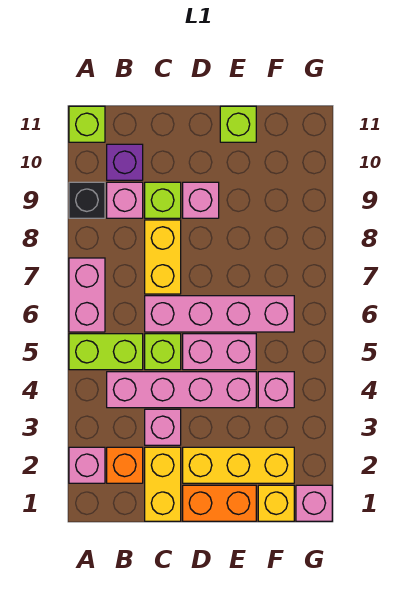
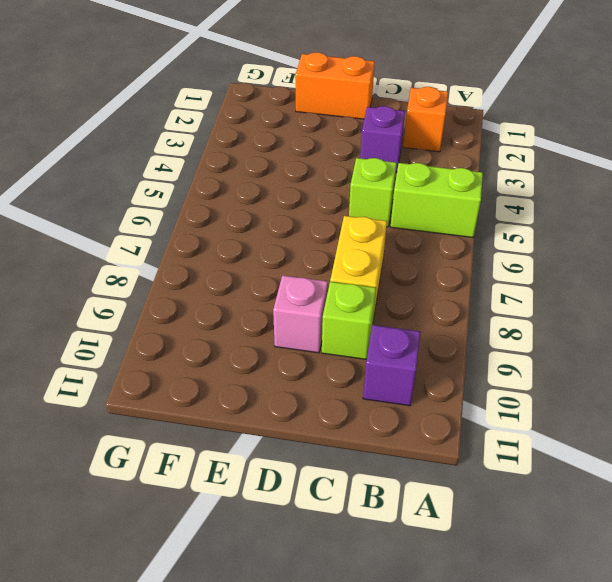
purple brick C3 level 1 -> pink brick C3 level 1
none -> pink brick A2 level 1
none -> pink brick A6:A7 level 1
none -> black brick A9 level 1

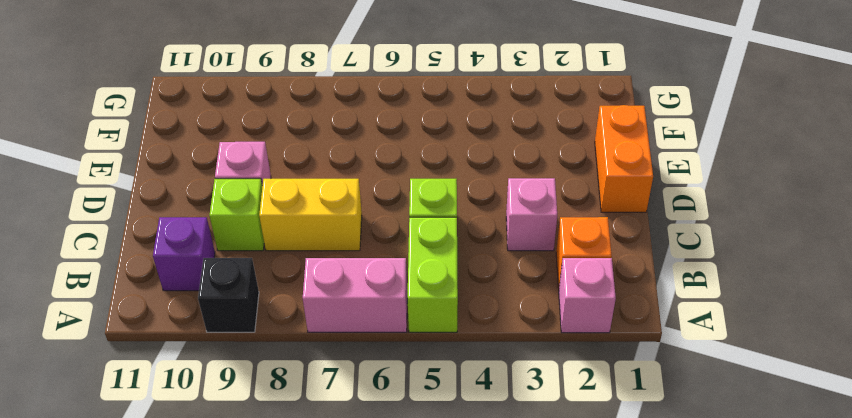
none -> lime brick A11 level 1
none -> pink brick B4:E4 level 1
none -> pink brick B9 level 1

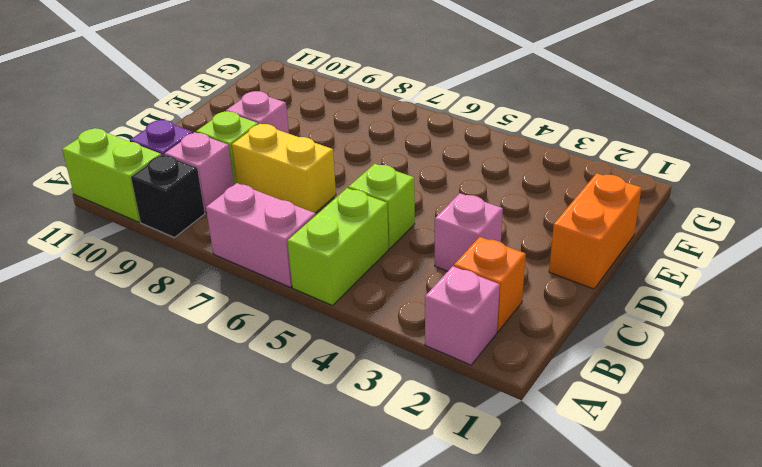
lime brick A10:A11 level 1 -> lime brick A11 level 1
none -> pink brick B4:E4 level 1
none -> yellow brick C1:C2 level 1
none -> pink brick C6:F6 level 1

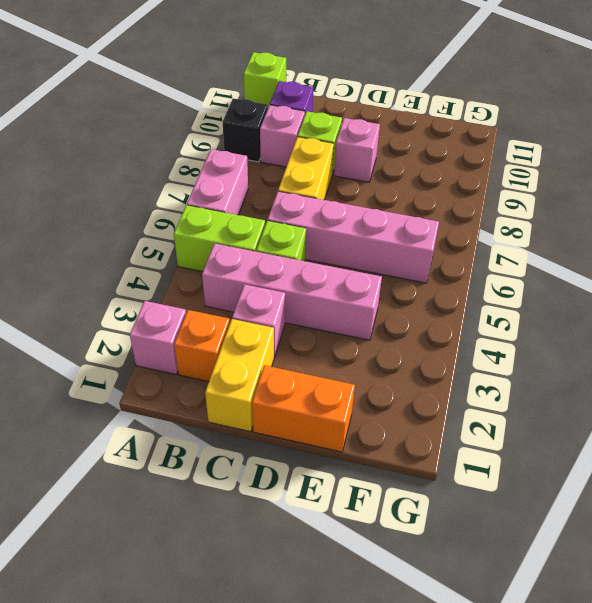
none -> yellow brick D2:F2 level 1
none -> pink brick D5:E5 level 1
none -> lime brick E11 level 1

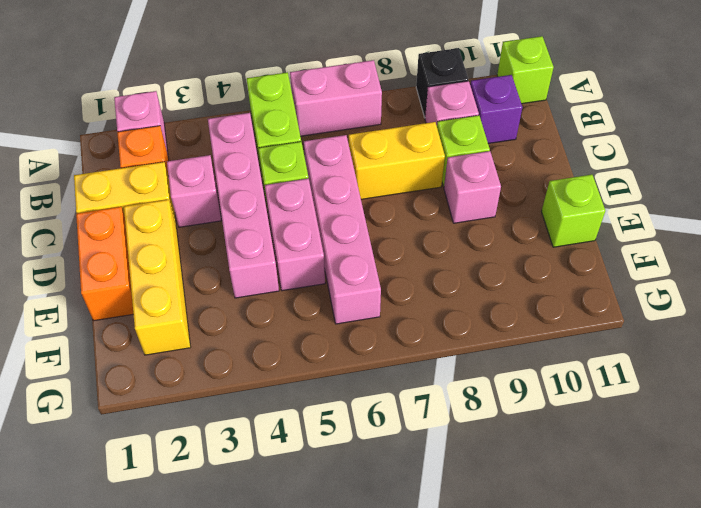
none -> yellow brick F1 level 1
none -> pink brick F4 level 1
none -> pink brick G1 level 1

